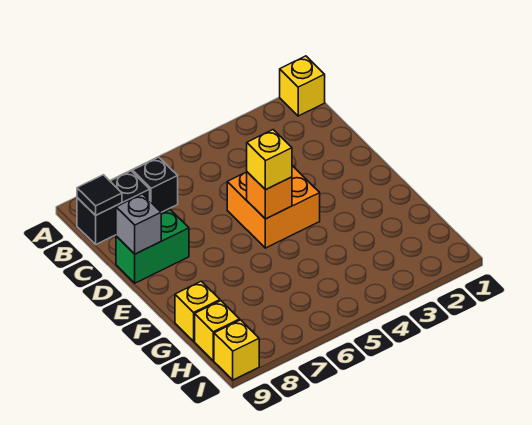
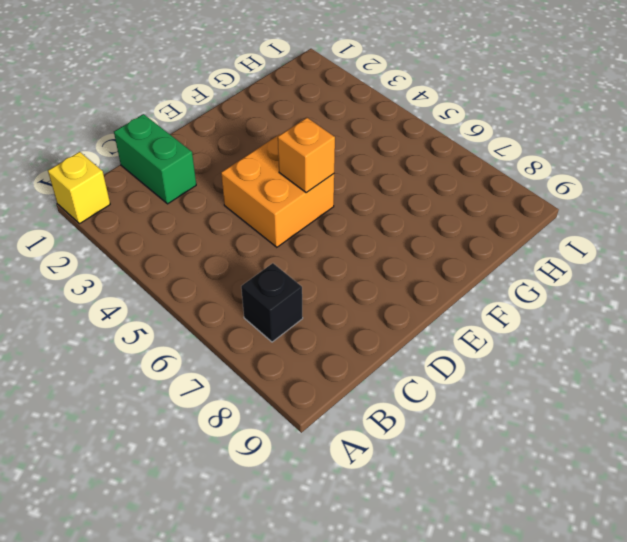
green brick C1:C2 level 1 -> green brick D8:D9 level 1
none -> black brick B8:B9 level 1
none -> yellow brick G9 level 1
none -> yellow brick H9 level 1

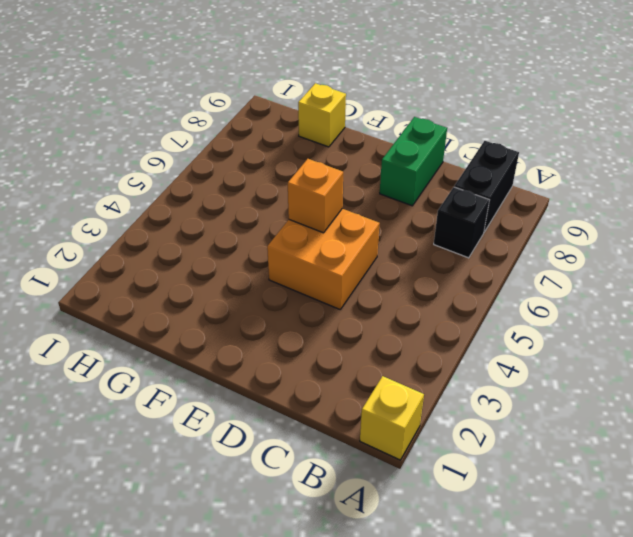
none -> yellow brick H9 level 1
none -> yellow brick I9 level 1
none -> black tile B9 level 2

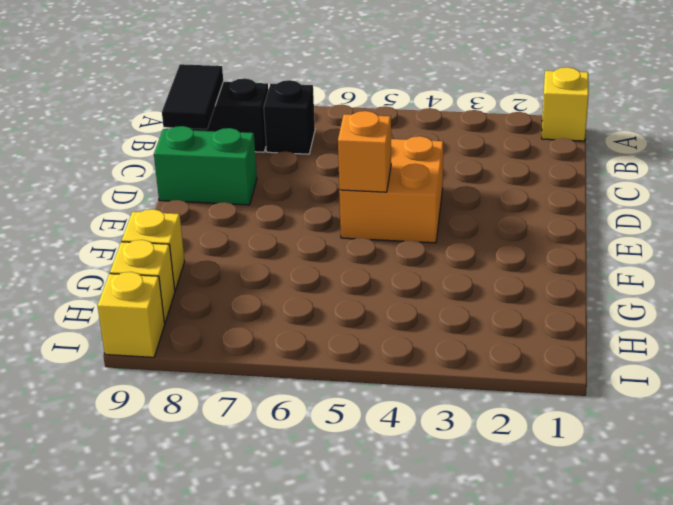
black tile B9:C9 level 2 -> black tile B9 level 2
none -> grey brick D9 level 2
none -> yellow brick E5 level 3

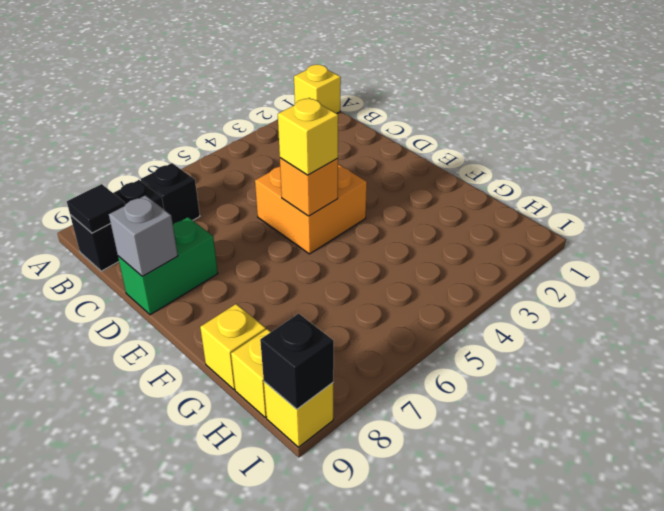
black brick I9 level 2 -> none

